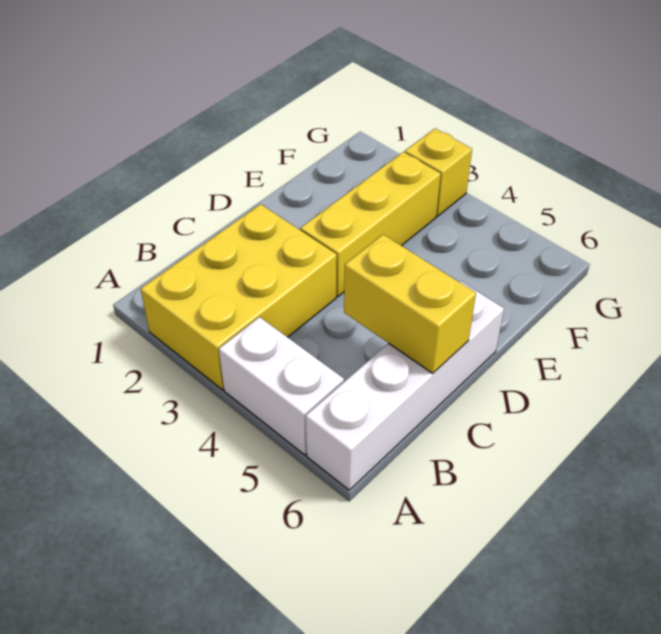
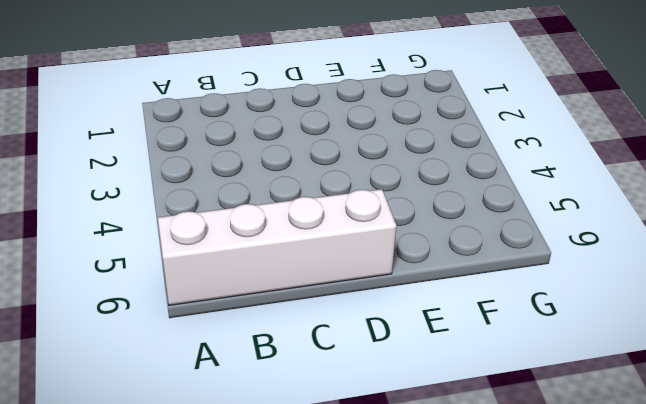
none -> yellow brick A2:C3 level 1
none -> white brick A4:A5 level 1

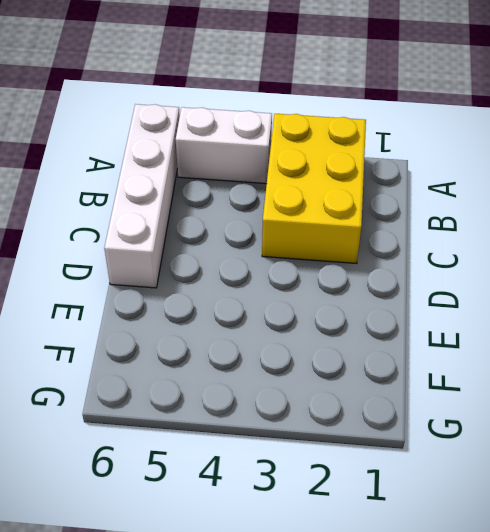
none -> yellow brick D3:F3 level 1
none -> yellow brick G3 level 1

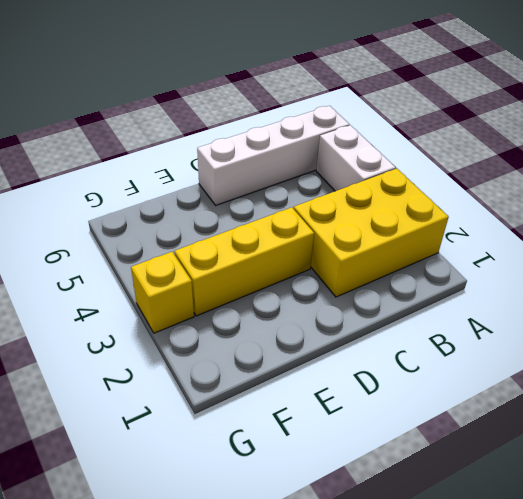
none -> yellow brick C5:C6 level 2

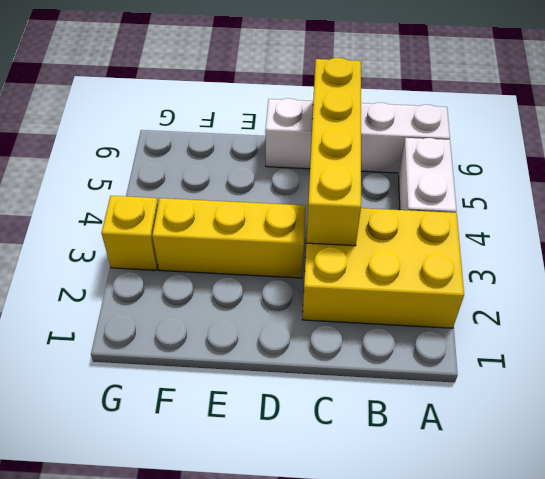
yellow brick C3:C6 level 2 -> yellow brick C5:C6 level 2

